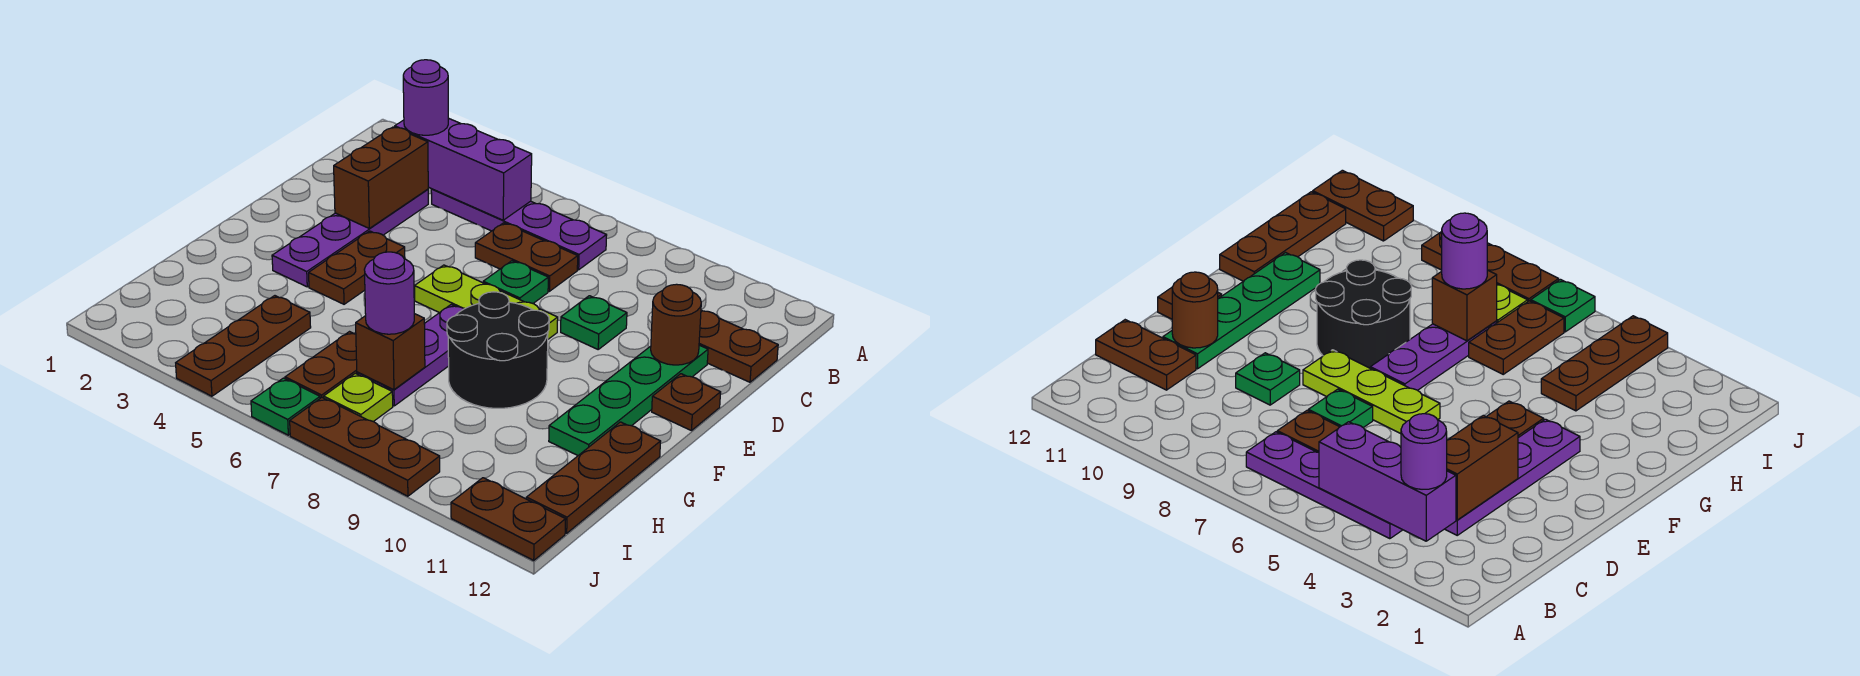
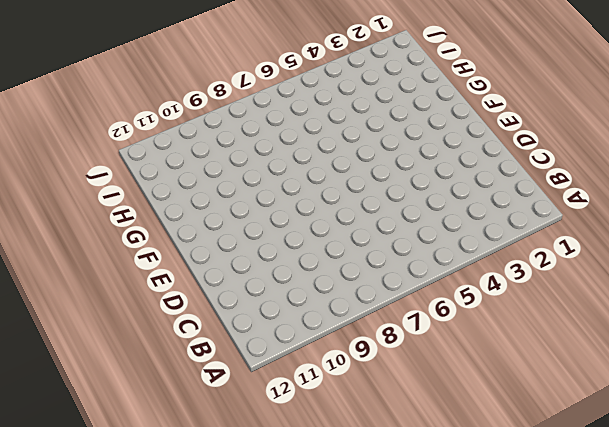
none -> purple plate B4:B7 level 1
none -> purple plate C3:F3 level 1
none -> brown plate C6:C7 level 1

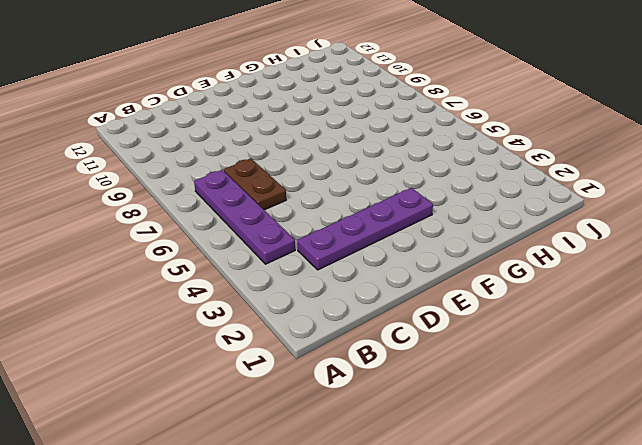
none -> brown plate C11:C12 level 1
none -> green plate D7 level 1
none -> green plate D9 level 1

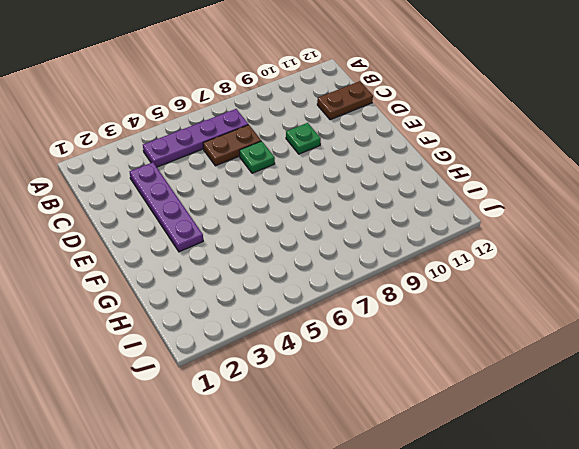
none -> green plate D11:G11 level 1
none -> brown plate E4:F4 level 1
none -> lime plate E6:E8 level 1

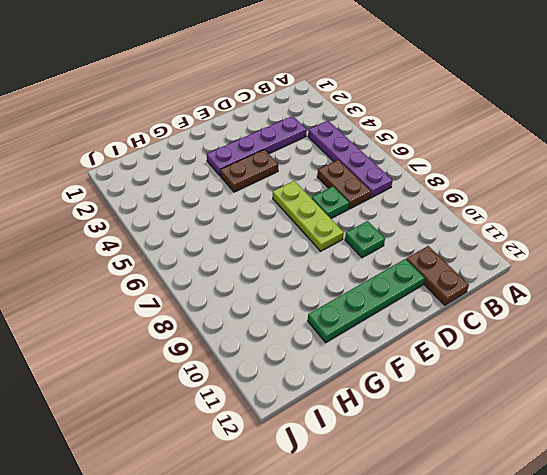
none -> brown plate E12 level 1
none -> purple plate F7:H7 level 1
none -> black round brick F8:G9 level 1

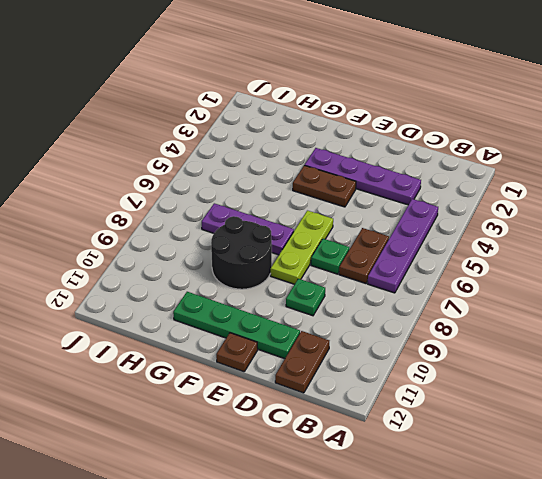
none -> brown plate G12:I12 level 1
none -> brown plate H4:J4 level 1
none -> brown plate H6:I6 level 1

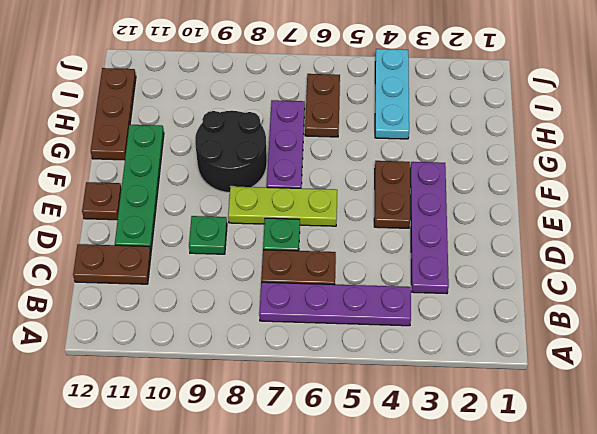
cyan plate H4:J4 level 1 -> brown plate H4:J4 level 1
none -> lime plate I7 level 1
none -> green plate J6 level 1
none -> brown plate J7:J9 level 1

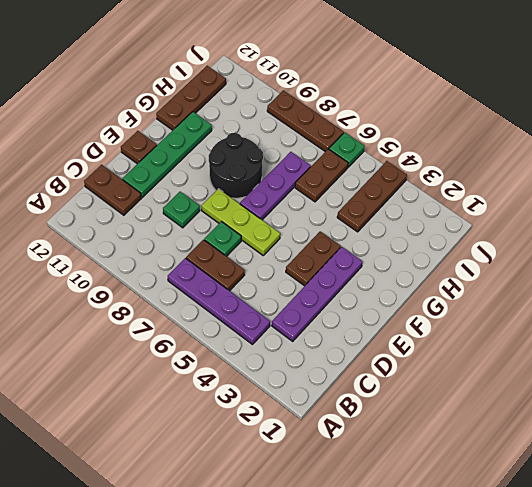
none -> lime plate I7 level 1
none -> brown plate J11:J12 level 1
none -> purple brick B3:B5 level 2

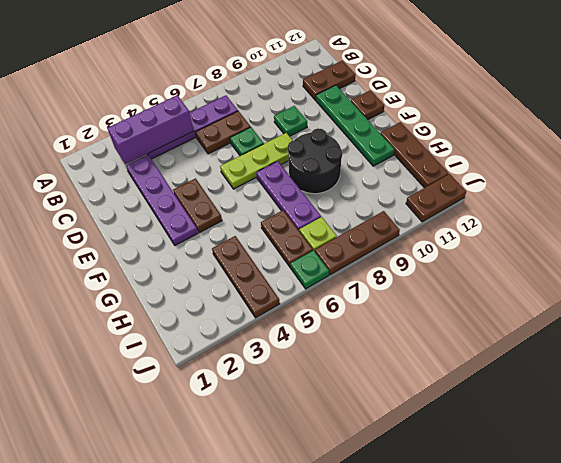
none -> brown brick C3:D3 level 2
none -> brown round brick D11 level 2
none -> brown brick H7 level 2

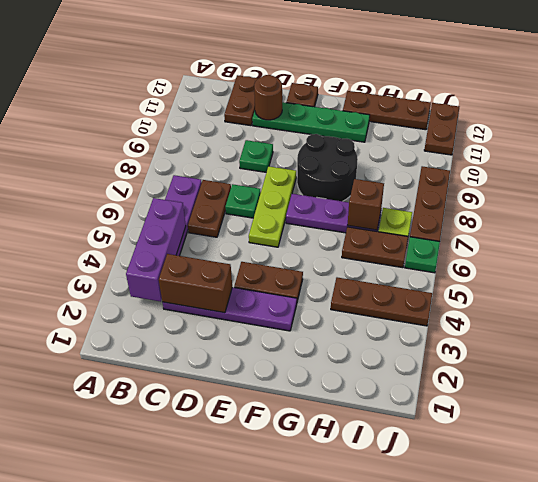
none -> purple round brick B3 level 3
none -> purple round brick H7 level 3

